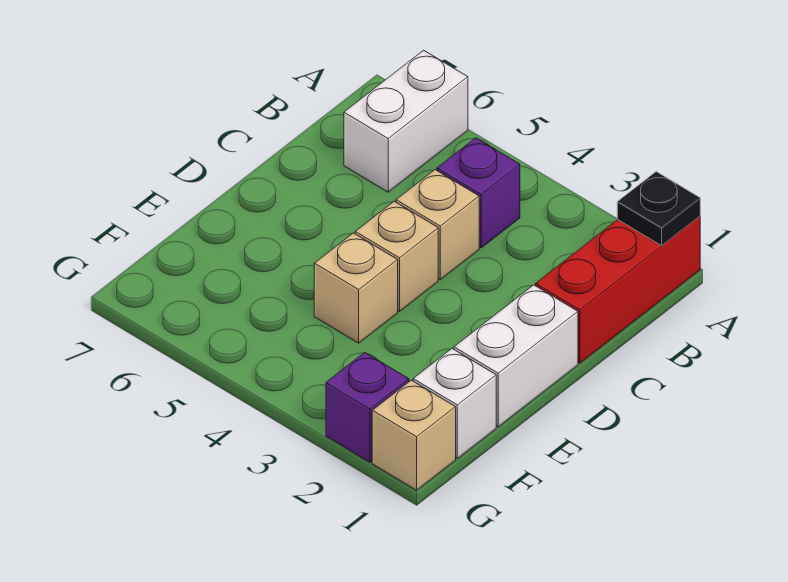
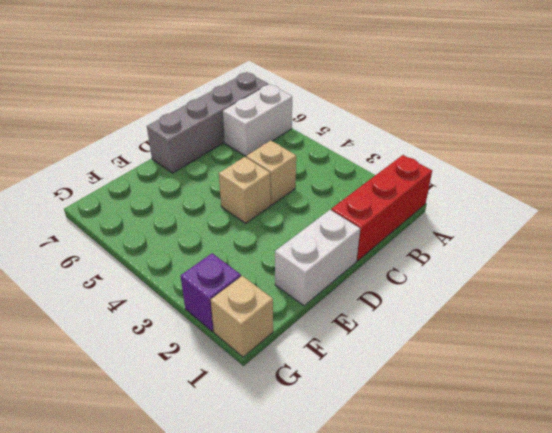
grey brick A7:D7 level 1 -> none
none -> purple brick B4 level 1
none -> tan brick E4 level 1

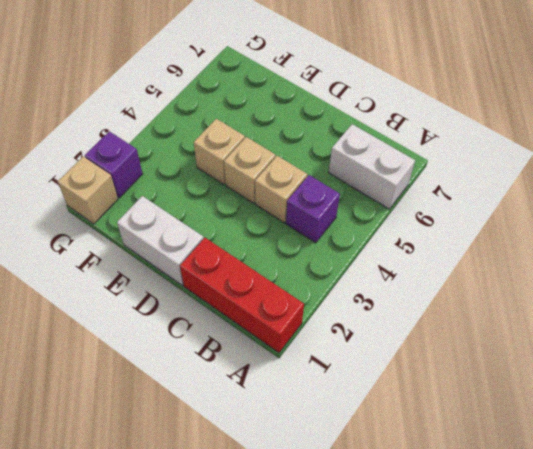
none -> white brick F1 level 1
none -> black plate A1 level 2

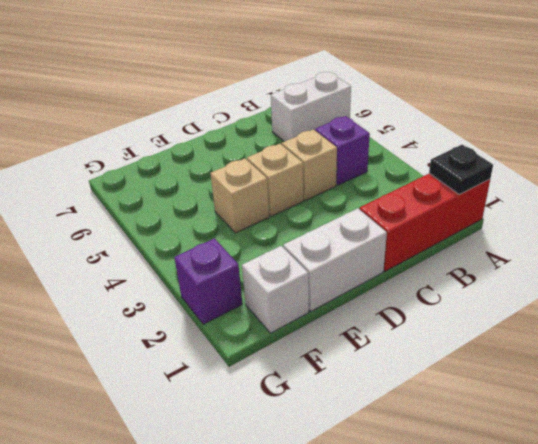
none -> tan brick G1 level 1

